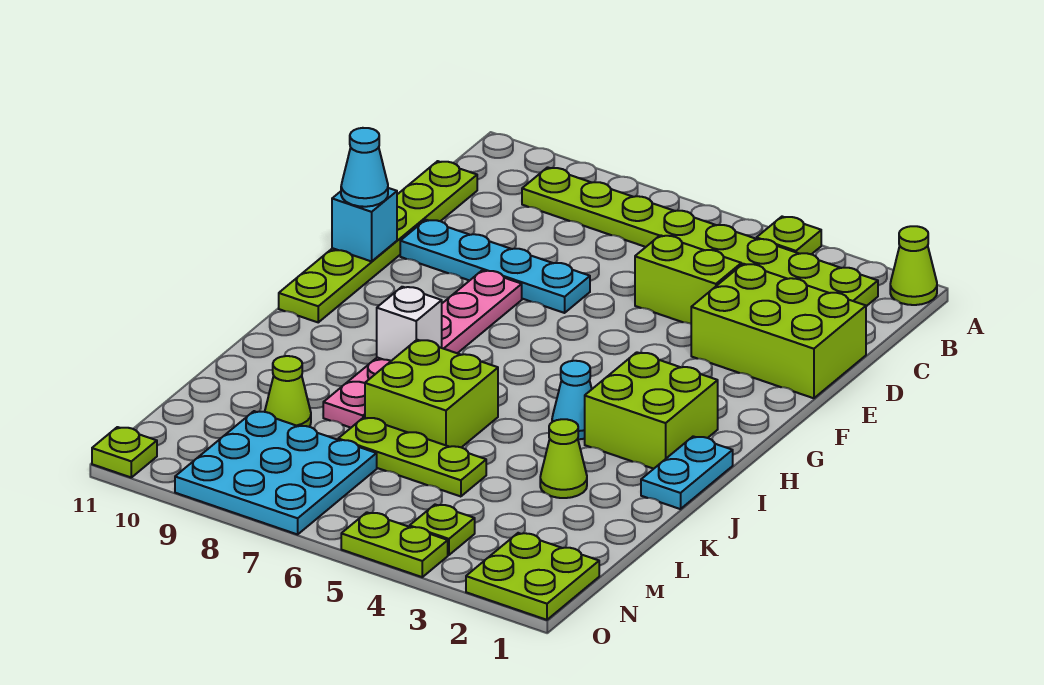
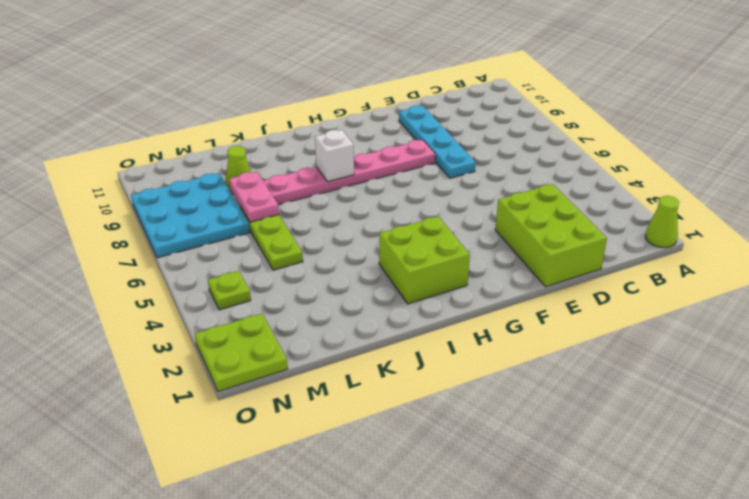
pink plate L7:L8 level 2 -> none
none -> lime plate A4 level 1
none -> lime plate B2:B9 level 1
none -> lime plate C11:H11 level 1

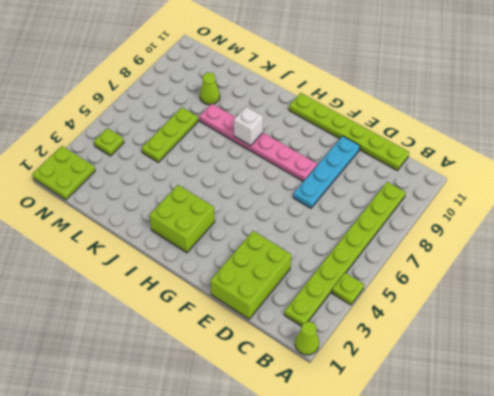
none -> lime brick D4:D5 level 1
none -> cyan plate I1:J1 level 1
none -> cyan cone I4 level 1

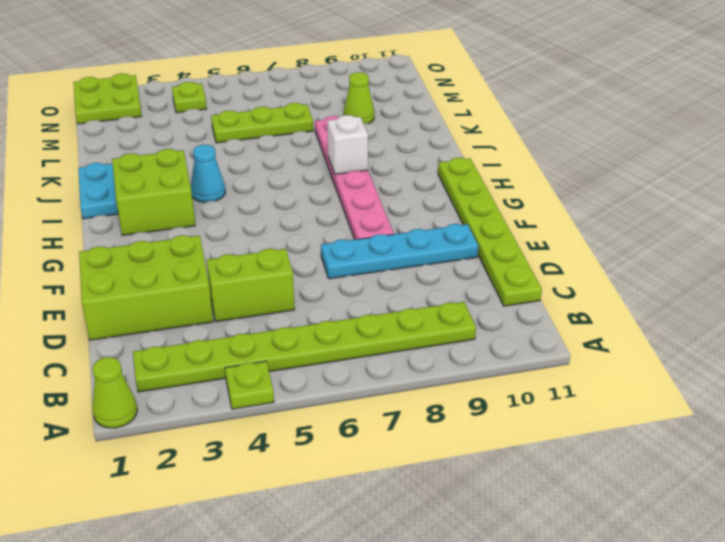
none -> lime brick J6:K7 level 1
none -> lime cone K3 level 1
none -> cyan plate M7:O9 level 1

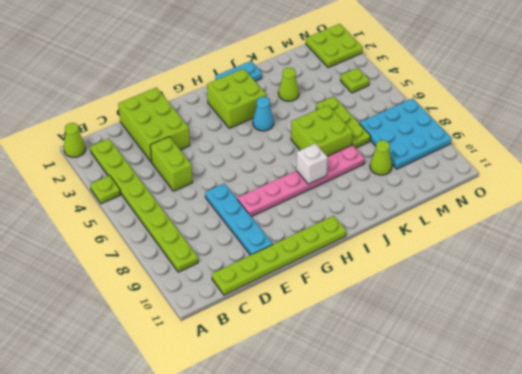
none -> lime plate O4:O5 level 1
none -> lime plate O11 level 1
none -> cyan brick F11 level 2

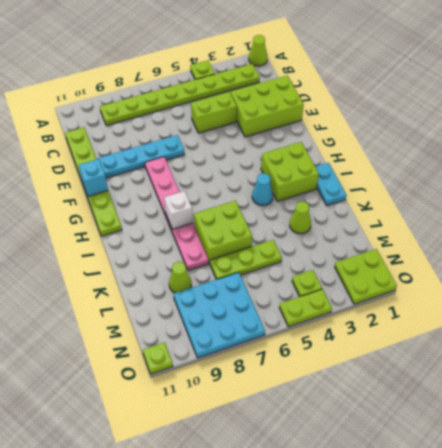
none -> cyan cone F11 level 3

